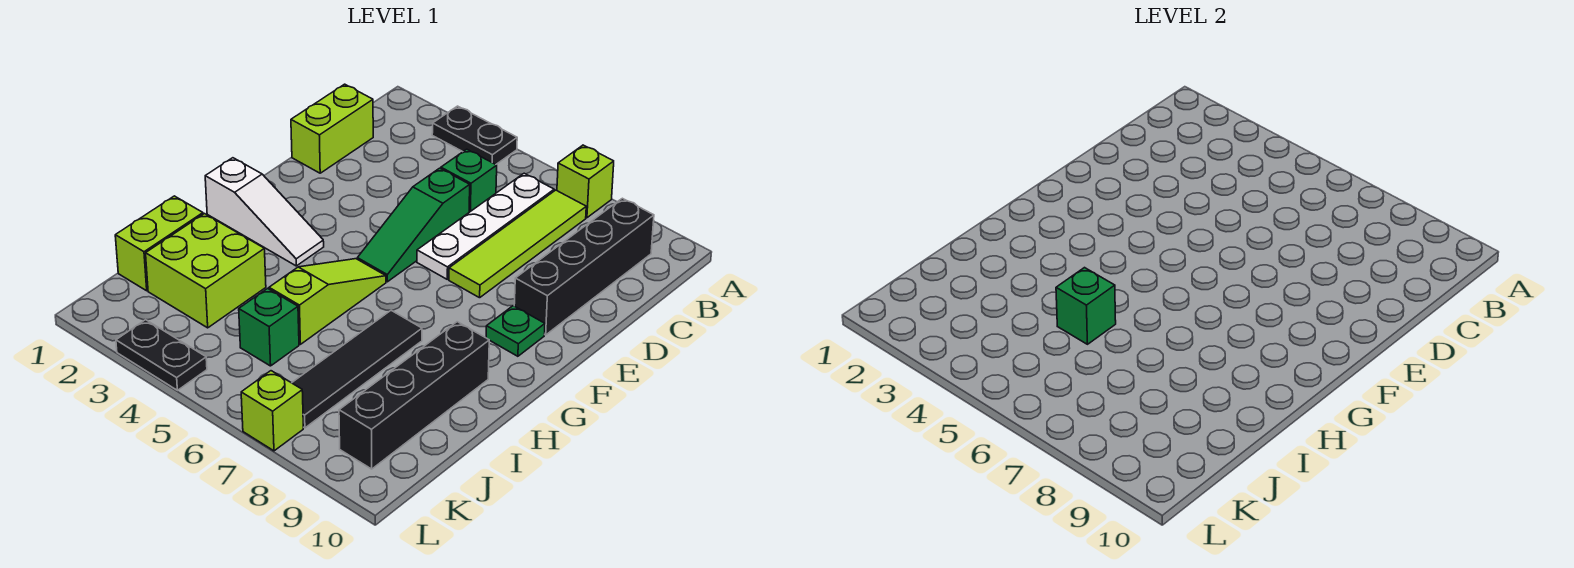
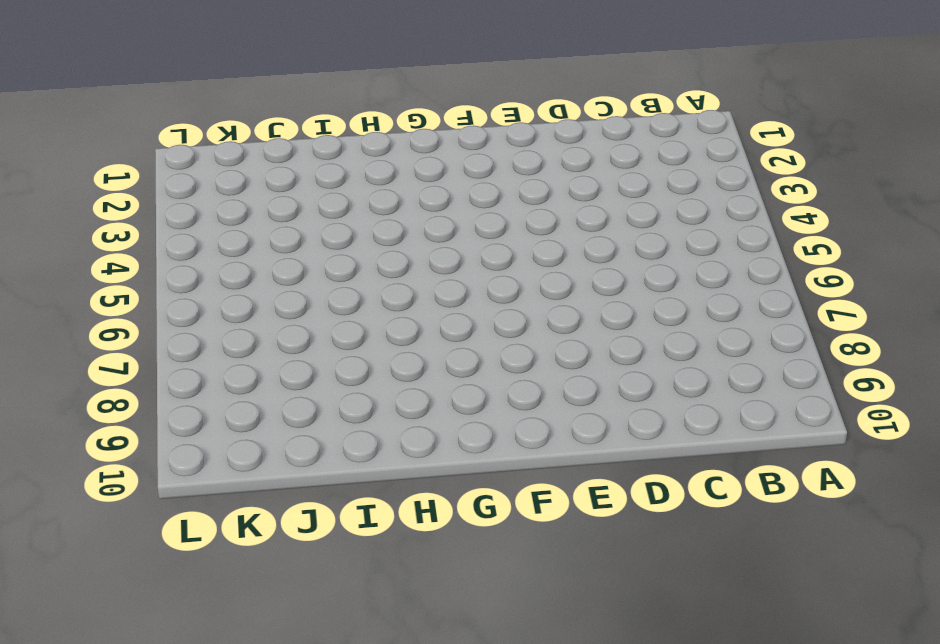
none -> black plate A3:A4 level 1
none -> lime brick A7 level 1
none -> white plate B6:E6 level 1

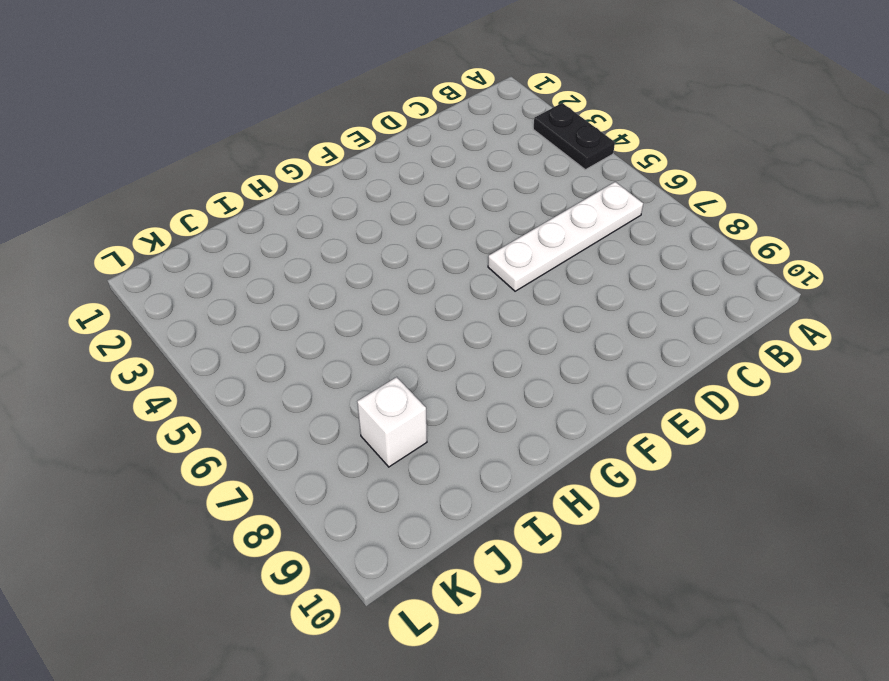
white brick J8 level 1 -> none
none -> lime brick A7 level 1
none -> lime tile B7:E7 level 1
none -> black brick B9:E9 level 1

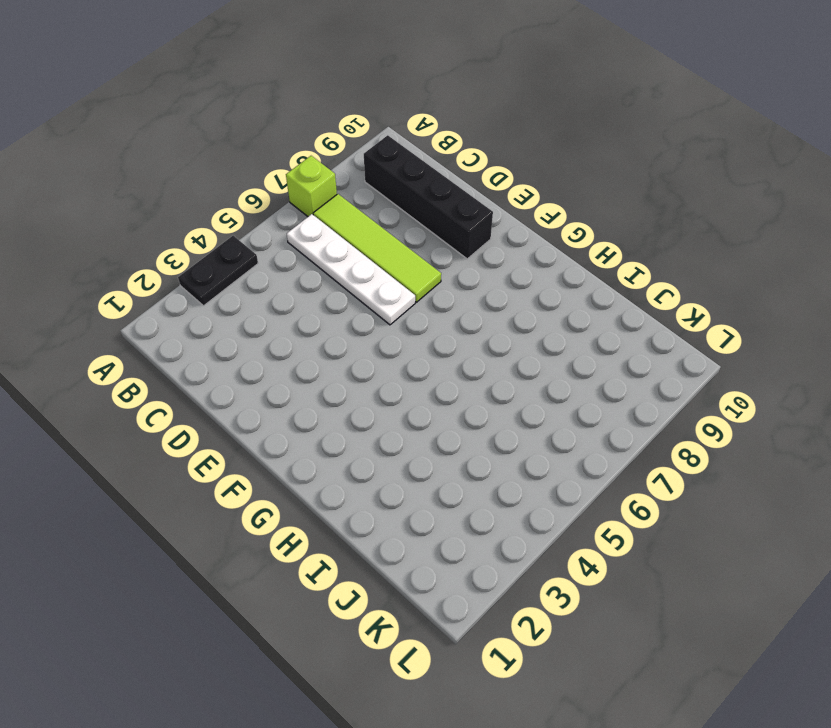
none -> lime brick C1:D1 level 1
none -> green brick C5 level 1
none -> green slope D5:F5 level 1 top D

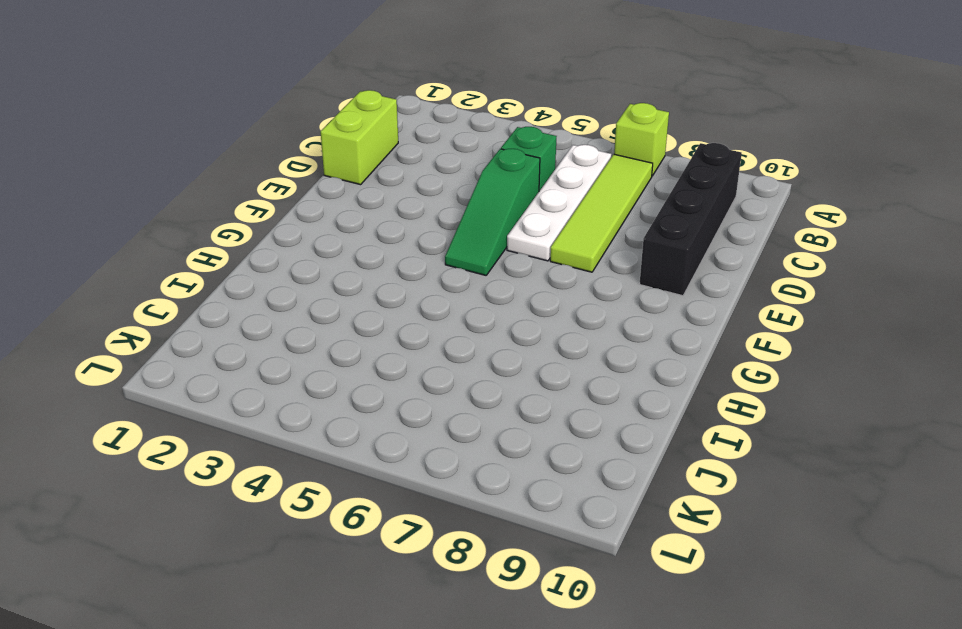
none -> black plate A3:A4 level 1
none -> green plate F9 level 1
none -> white slope G1:G3 level 1 top 1

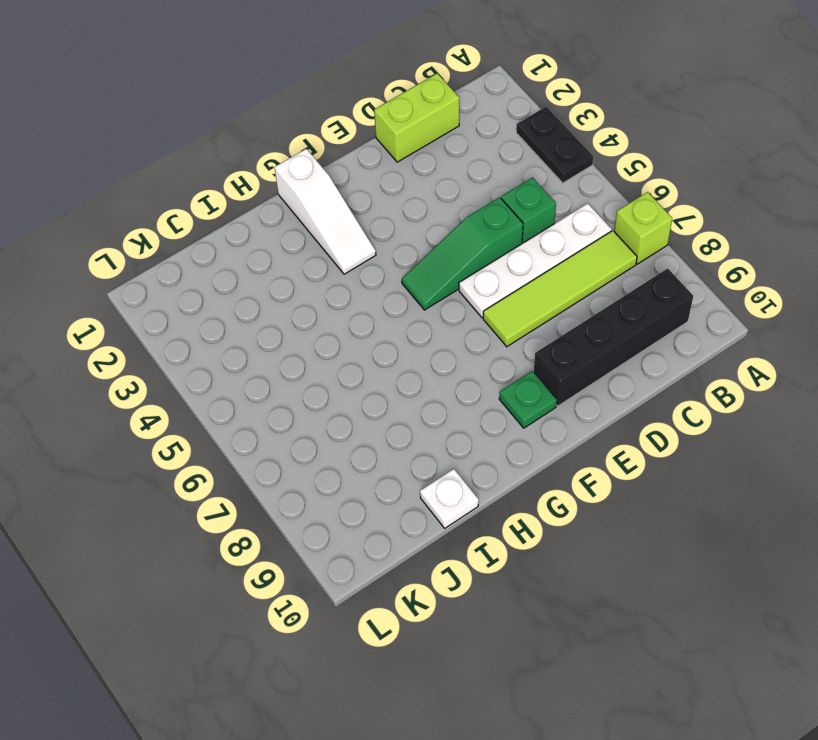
white plate I10 level 1 -> none
none -> lime slope G5:I5 level 1 top I
none -> black tile H7:K7 level 1
none -> black brick H9:K9 level 1

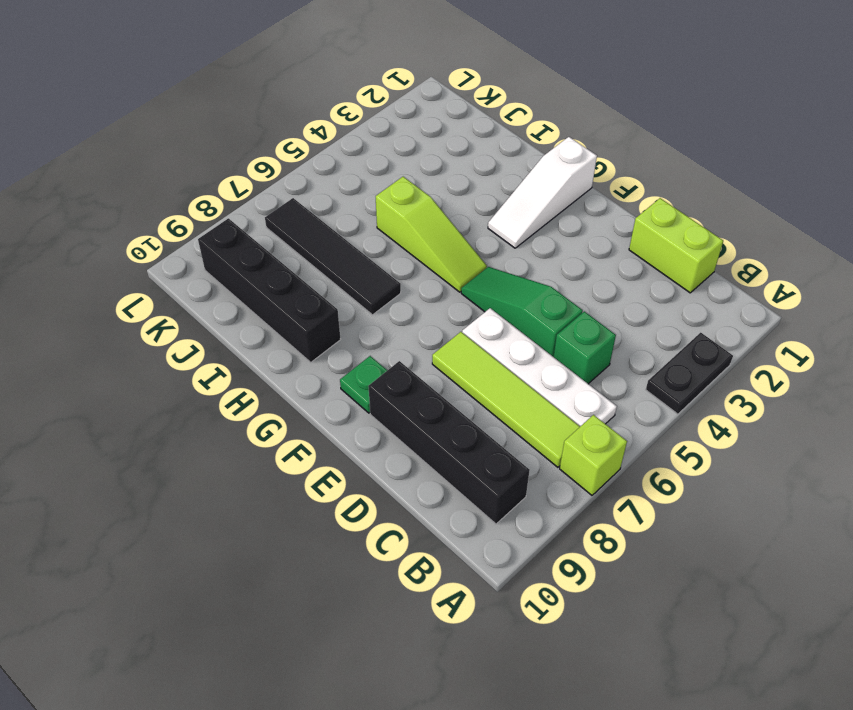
none -> lime brick I1:J1 level 1
none -> lime brick I2:J3 level 1
none -> green brick J5 level 1

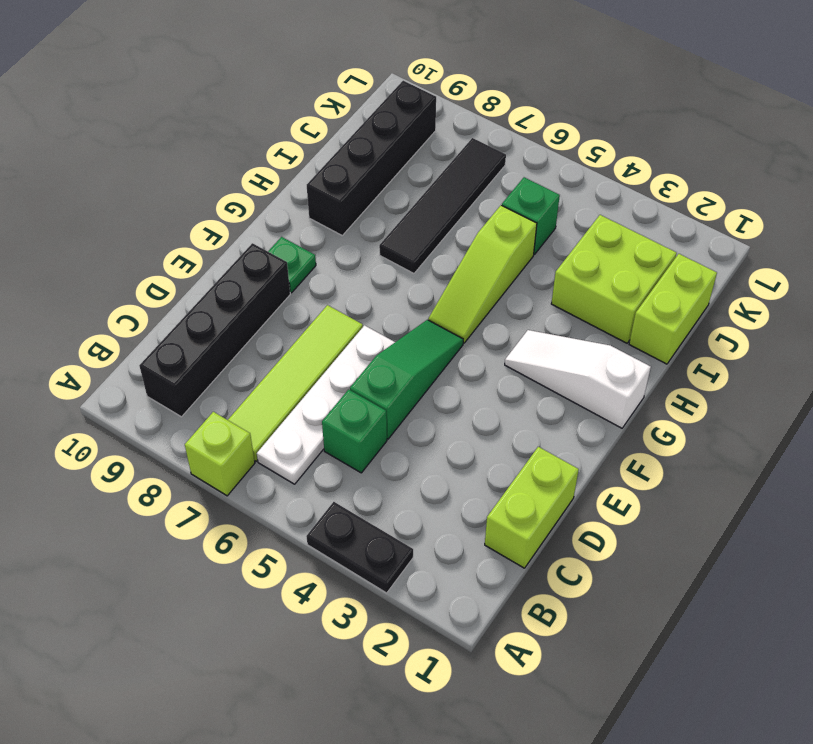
none -> black plate L3:L4 level 1
none -> lime brick L7 level 1
none -> green brick I5 level 2

